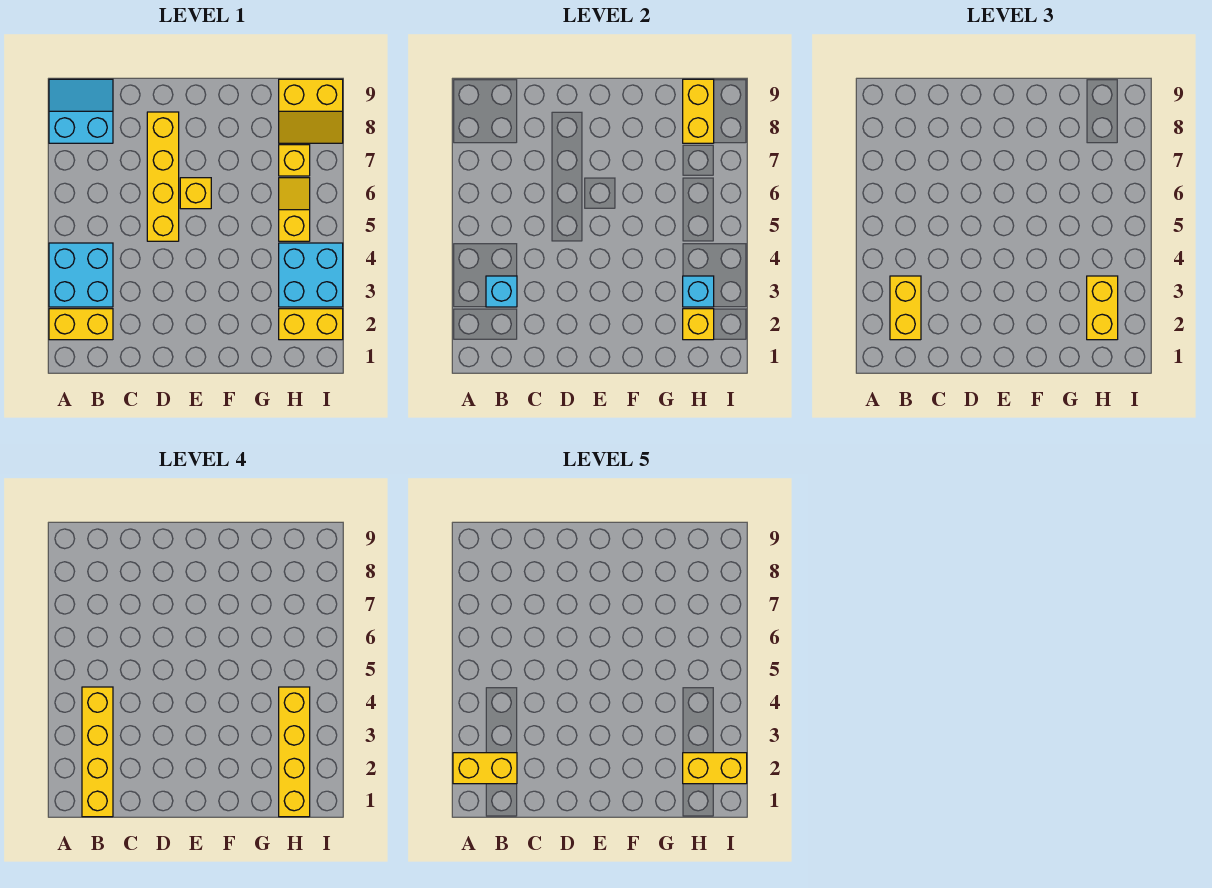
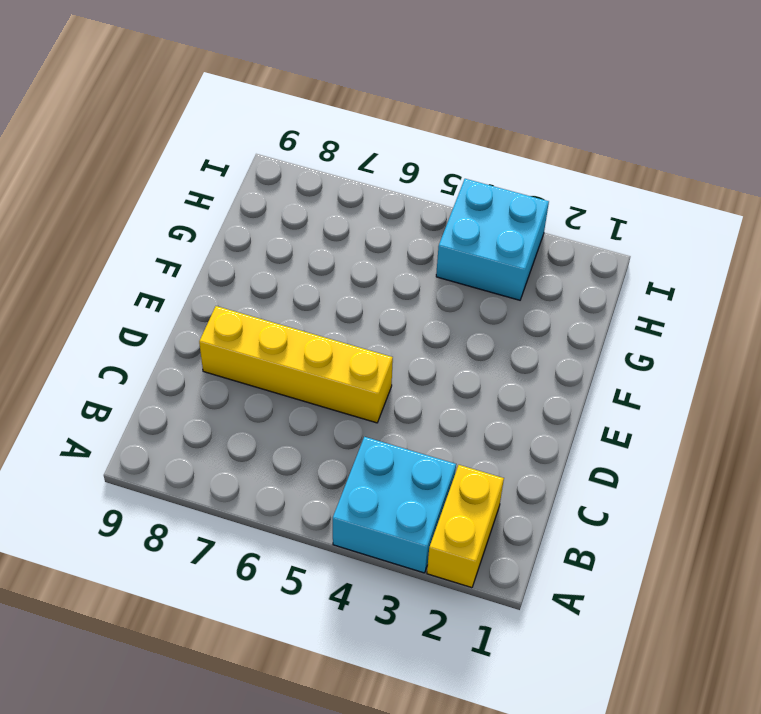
none -> cyan slope A8:B9 level 1 top 8
none -> yellow brick E6 level 1
none -> yellow brick H2:I2 level 1

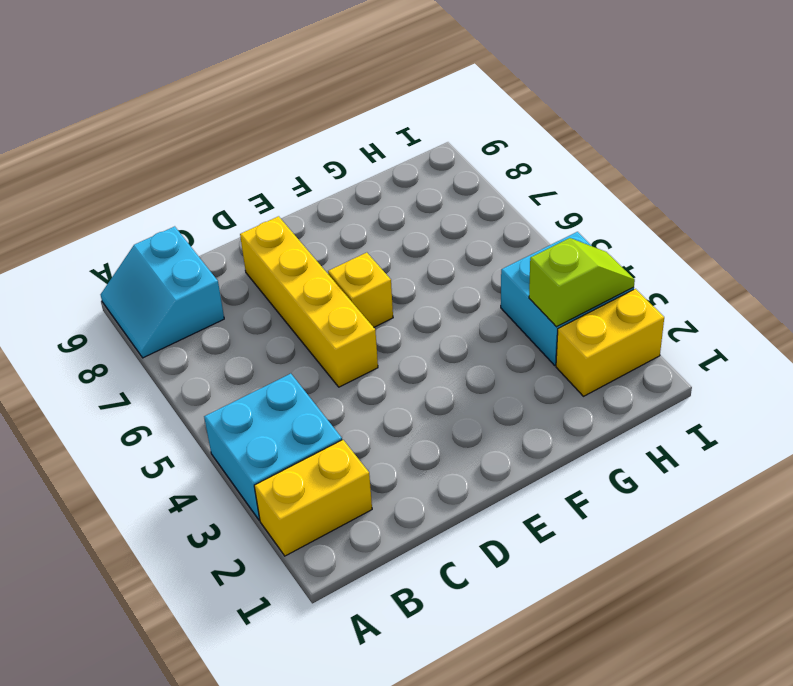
cyan slope A8:B9 level 1 top B -> cyan slope A8:B9 level 1 top 8
lime slope H3:I3 level 2 top H -> cyan brick H3 level 2
none -> yellow slope H5:H6 level 1 top 5
none -> yellow brick H7 level 1
none -> yellow slope H8:I9 level 1 top 9

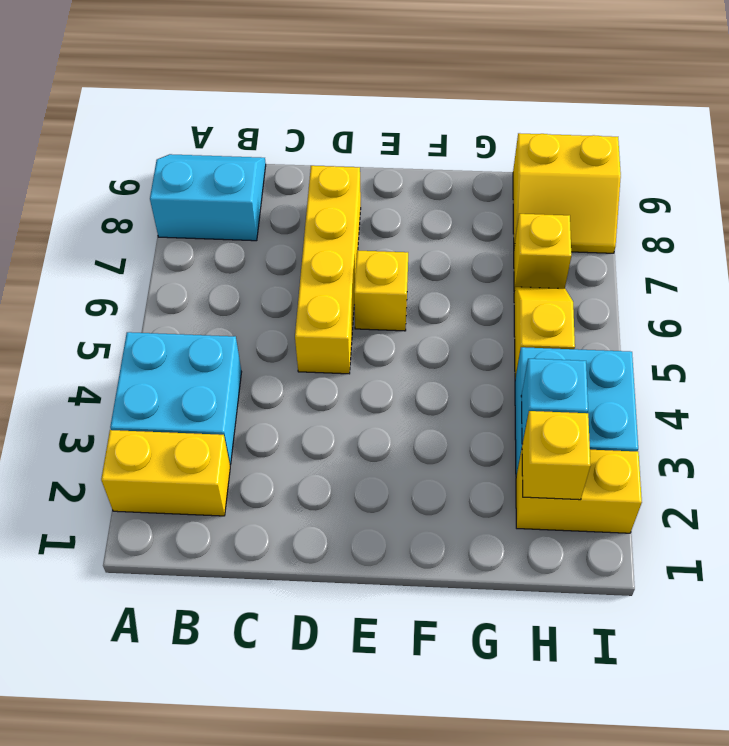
none -> cyan brick B3 level 2
none -> yellow brick H8:H9 level 2
none -> yellow brick B2:B3 level 3

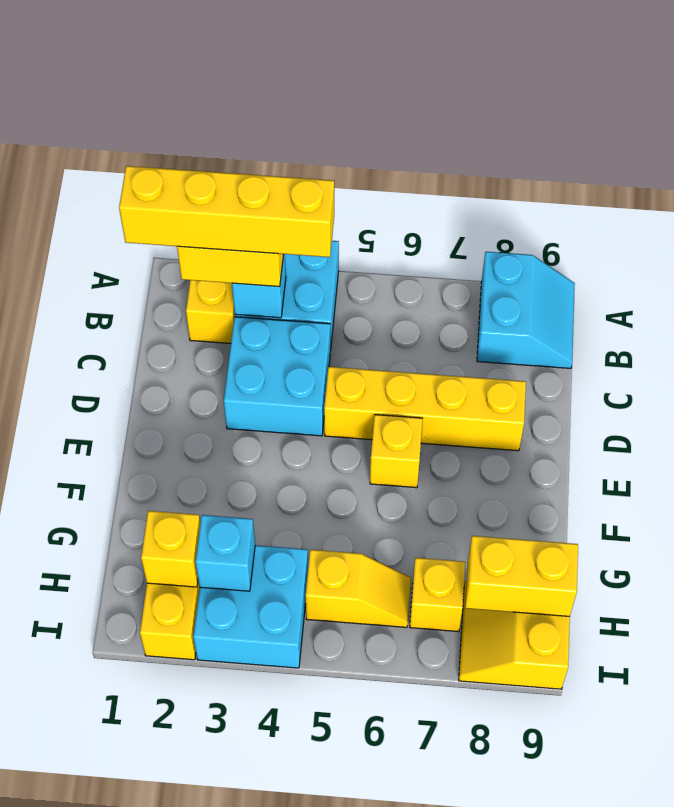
cyan brick C3:D4 level 1 -> none
none -> yellow brick H2:H3 level 3
none -> yellow brick H1:H4 level 4
none -> yellow brick A2:B2 level 5

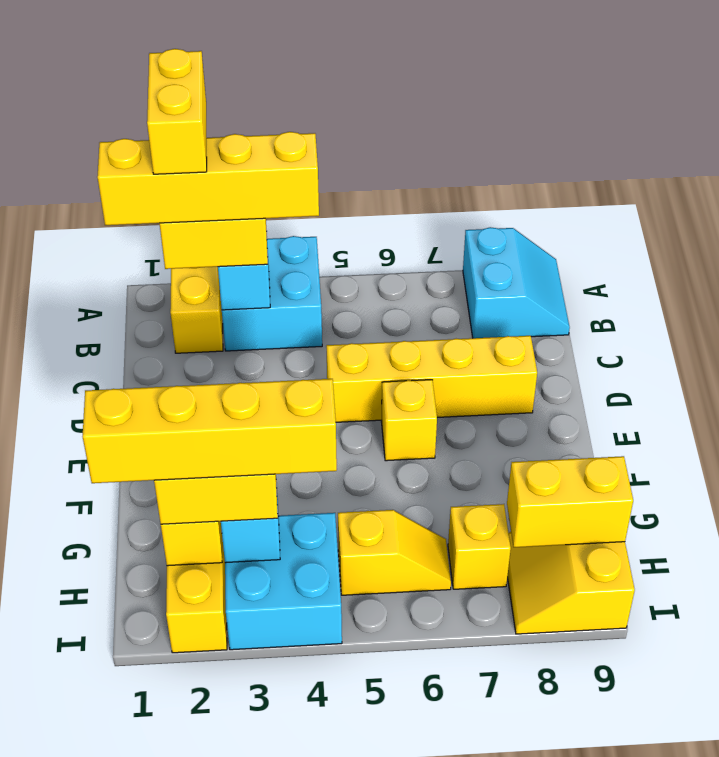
none -> yellow brick H2:I2 level 5

